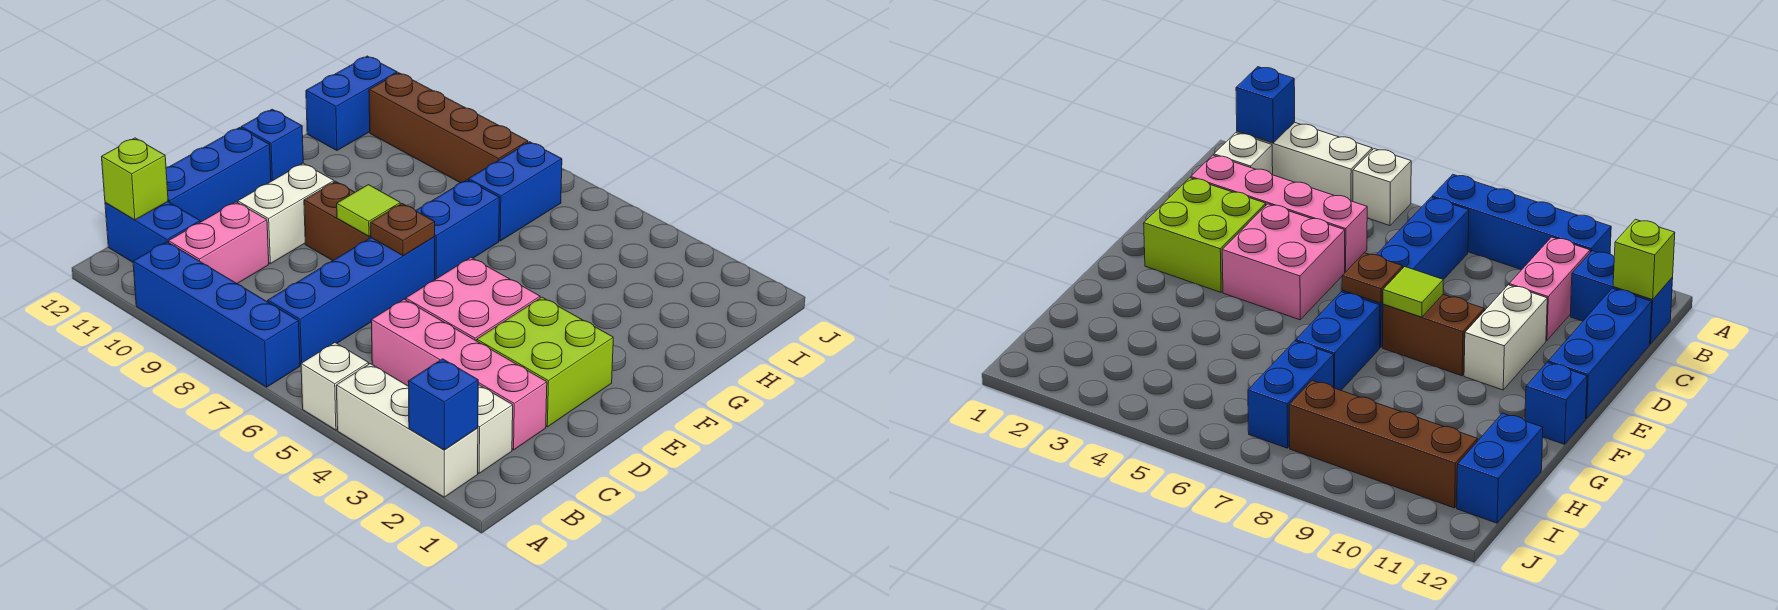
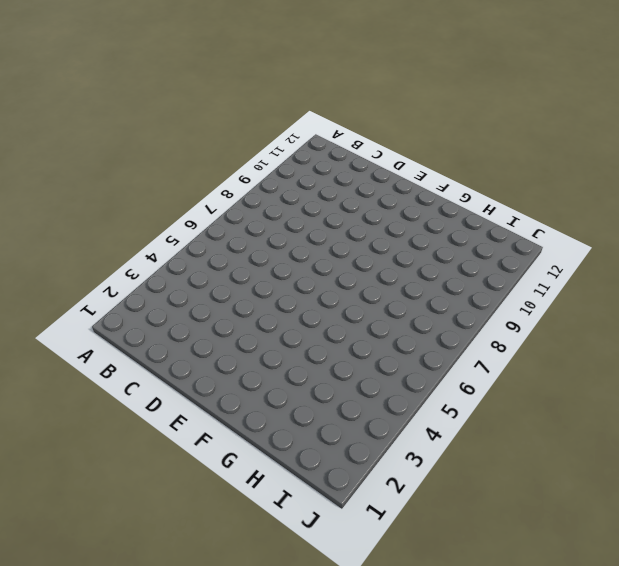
none -> white brick A2:A4 level 1
none -> white brick A5 level 1
none -> blue brick A7:A10 level 1

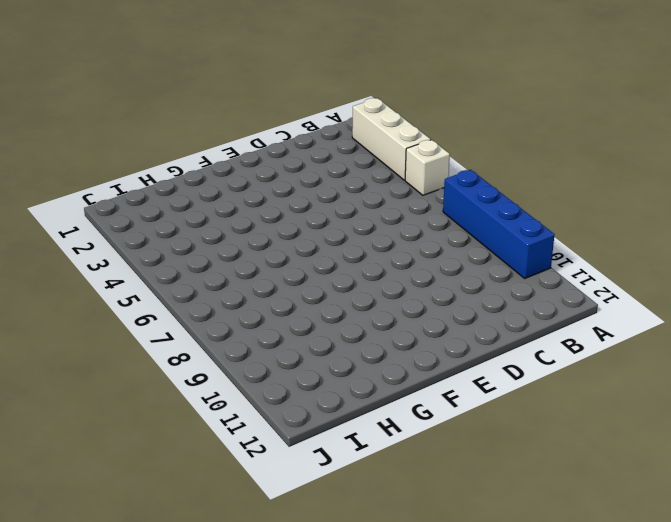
none -> white brick B2 level 1
none -> blue brick B7:E7 level 1
none -> pink brick B10:C10 level 1

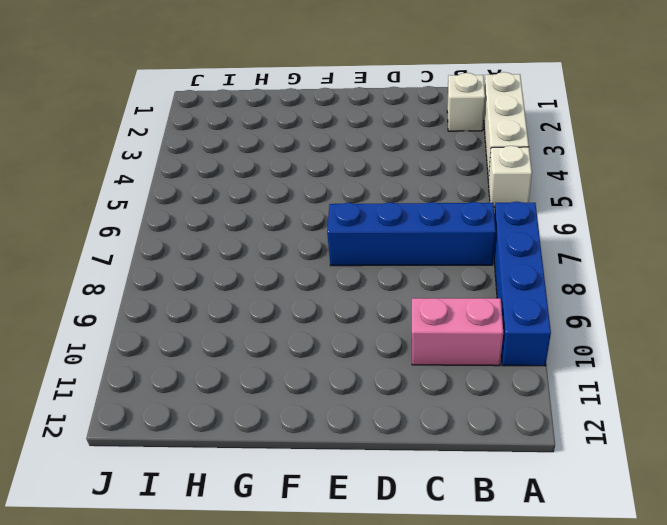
none -> blue brick B11:B12 level 1
none -> pink brick C2:C5 level 1
none -> blue brick C12:E12 level 1

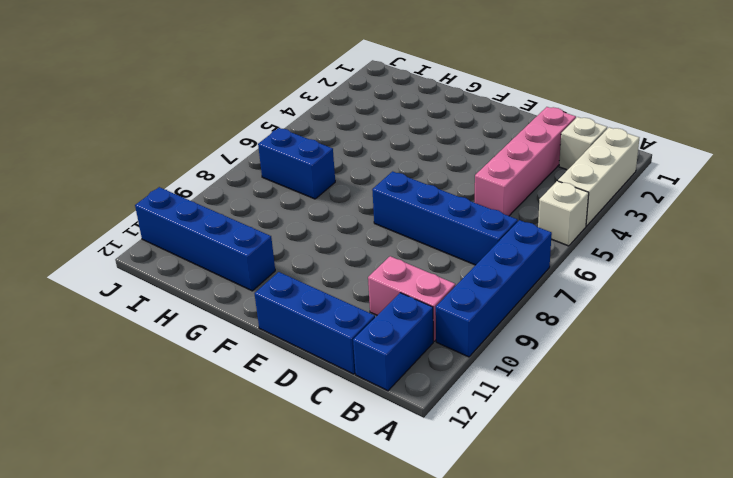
blue brick G11:J11 level 1 -> brown brick I8:I11 level 1
none -> lime brick D2:E3 level 1
none -> pink brick D4:E5 level 1
none -> white brick D10:E10 level 1

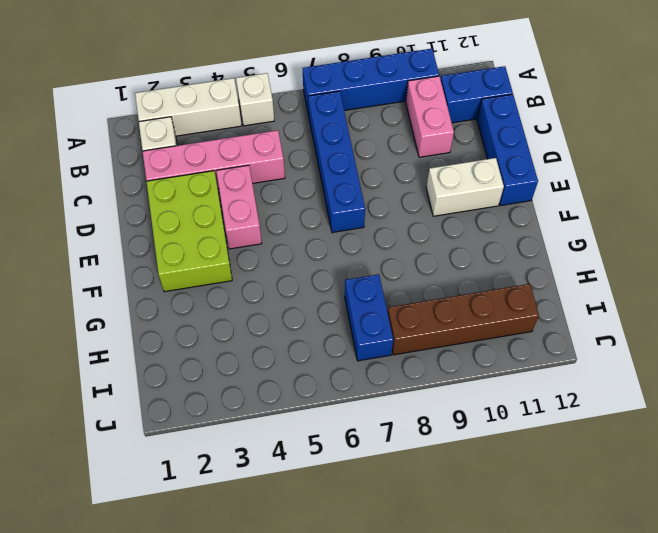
lime brick D2:F3 level 1 -> lime brick D2:E3 level 1
pink brick D4:E4 level 1 -> pink brick D4:E5 level 1
white brick E10:E11 level 1 -> white brick D10:E10 level 1
none -> brown brick E8:E9 level 1
none -> blue brick F7:G7 level 1
none -> blue brick F12 level 1

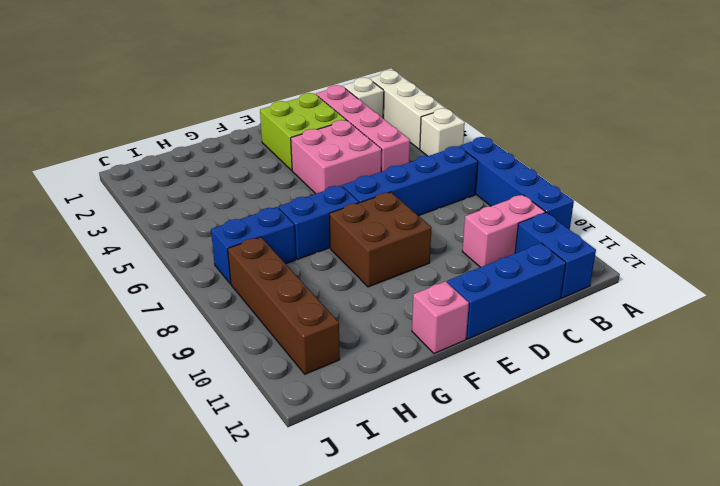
brown brick E8:F9 level 1 -> brown brick E8:E9 level 1
pink brick F12 level 1 -> blue brick F12 level 1
none -> white brick D10:E10 level 1
none -> blue brick H12:I12 level 1
none -> blue brick A2 level 2

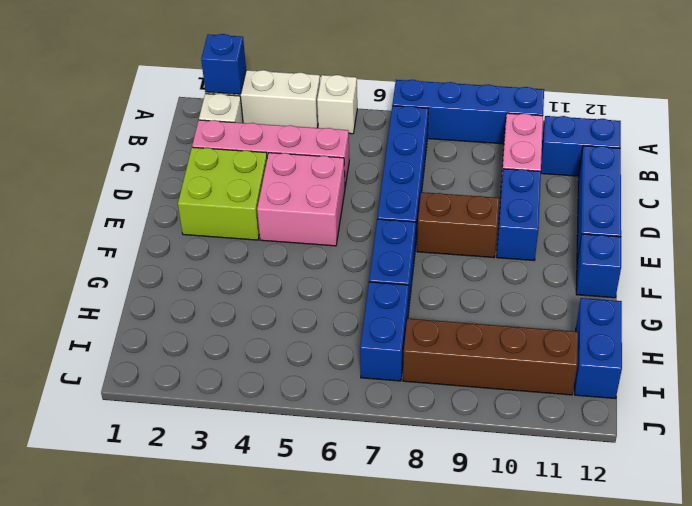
blue brick D10:E10 level 1 -> white brick D10:E10 level 1
none -> lime brick B12 level 2
none -> brown plate E7 level 2
none -> lime tile E8 level 2

